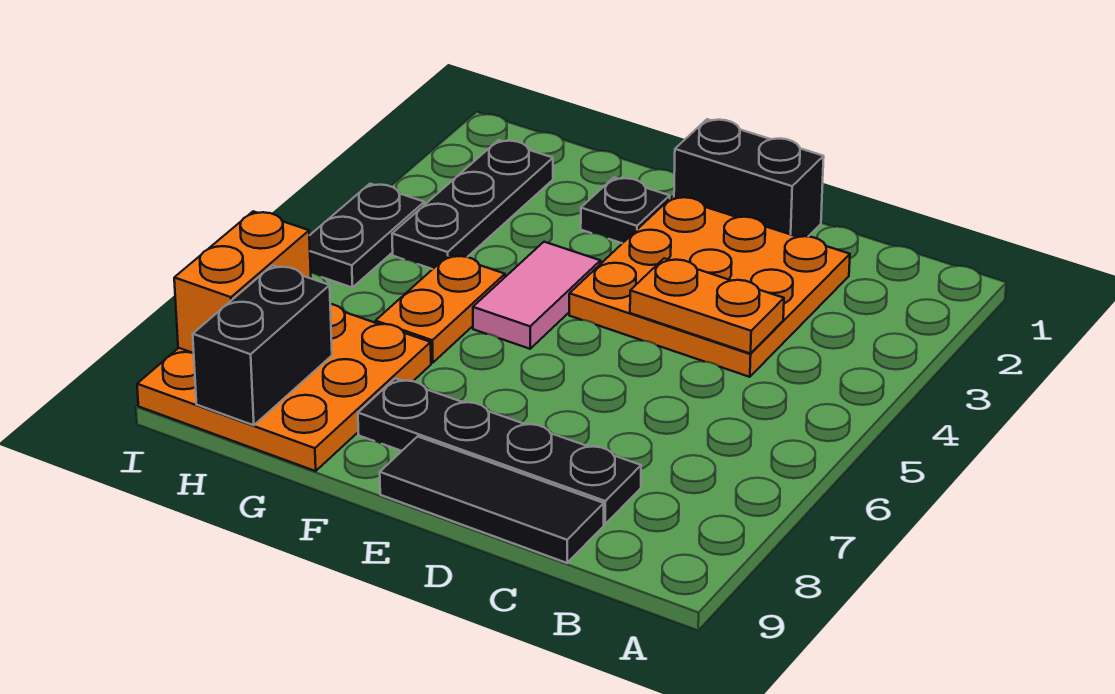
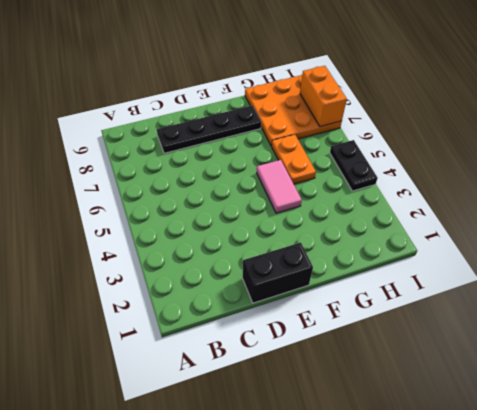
none -> orange plate C2:E4 level 1
none -> black tile C9:E9 level 1
none -> black plate F2 level 1

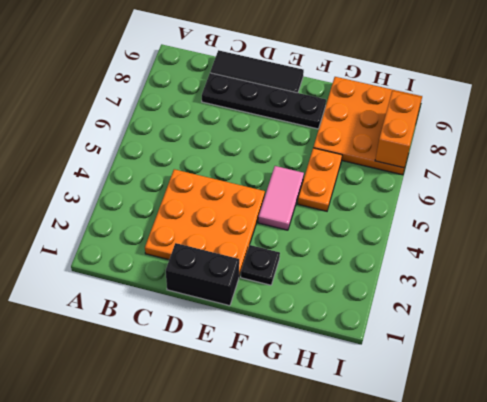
none -> black plate H2:H4 level 1
none -> black plate I4:I5 level 1
none -> orange plate C4:D4 level 2

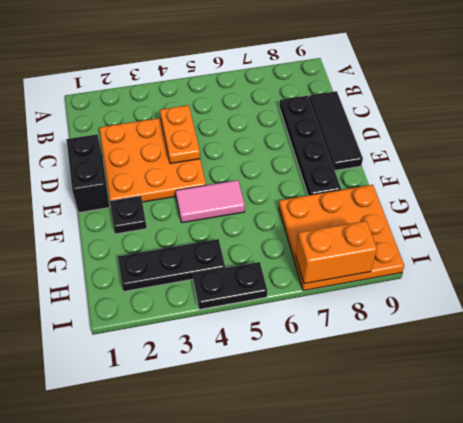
none -> orange plate G5:G6 level 1
none -> black brick H8:H9 level 2

